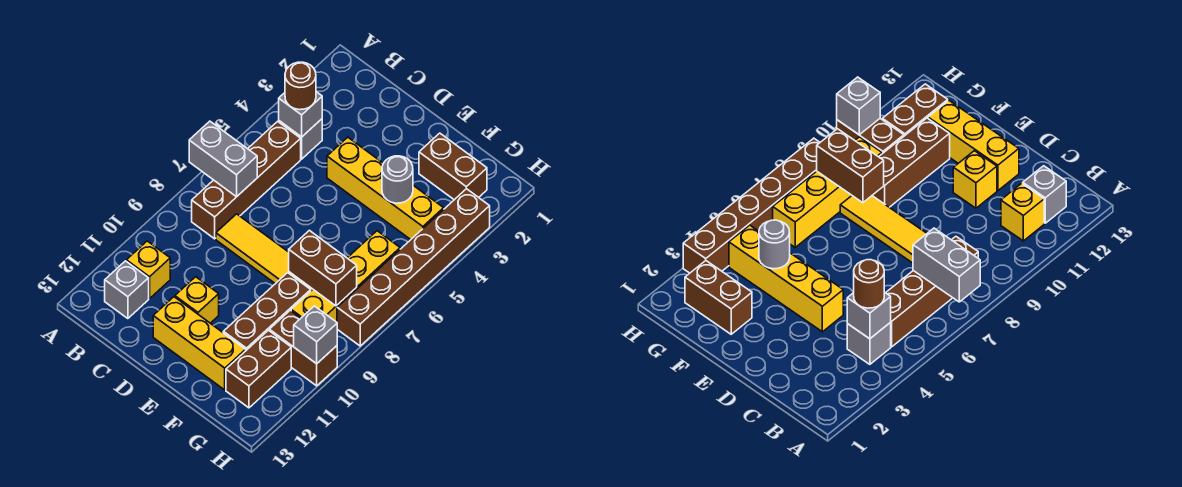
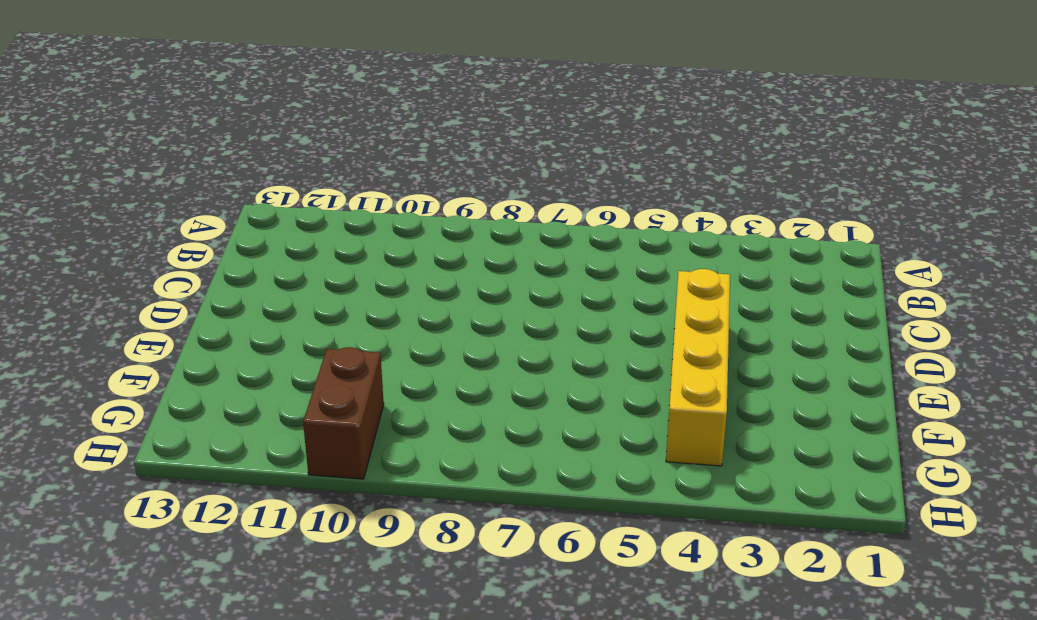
none -> grey brick B4 level 1
none -> brown brick B5:B8 level 1
none -> yellow brick B11 level 1

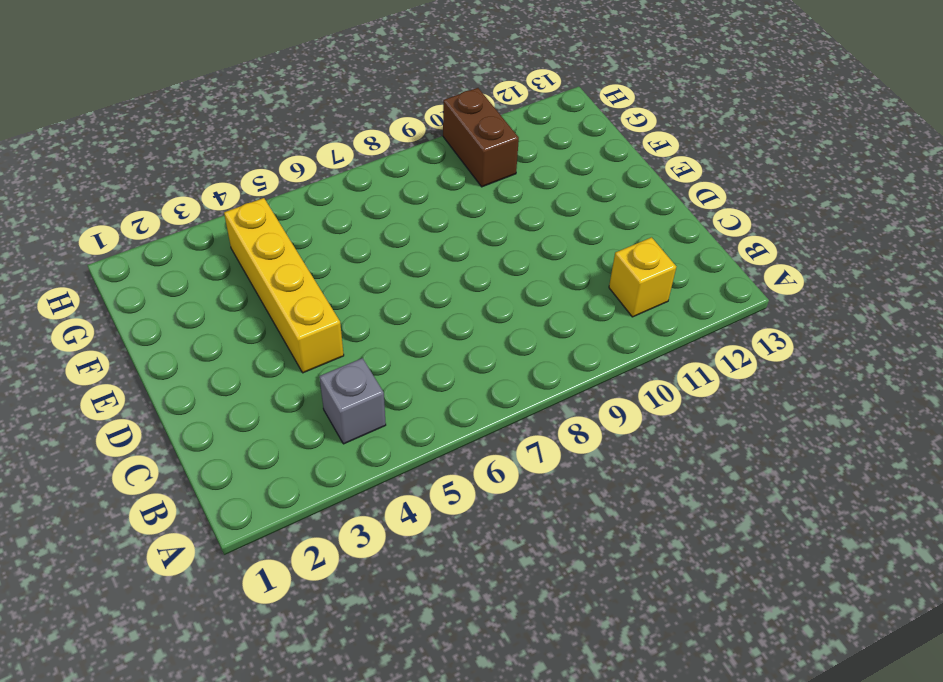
none -> brown brick B5:B8 level 1
none -> grey brick B12 level 1
none -> yellow tile C8:F8 level 1

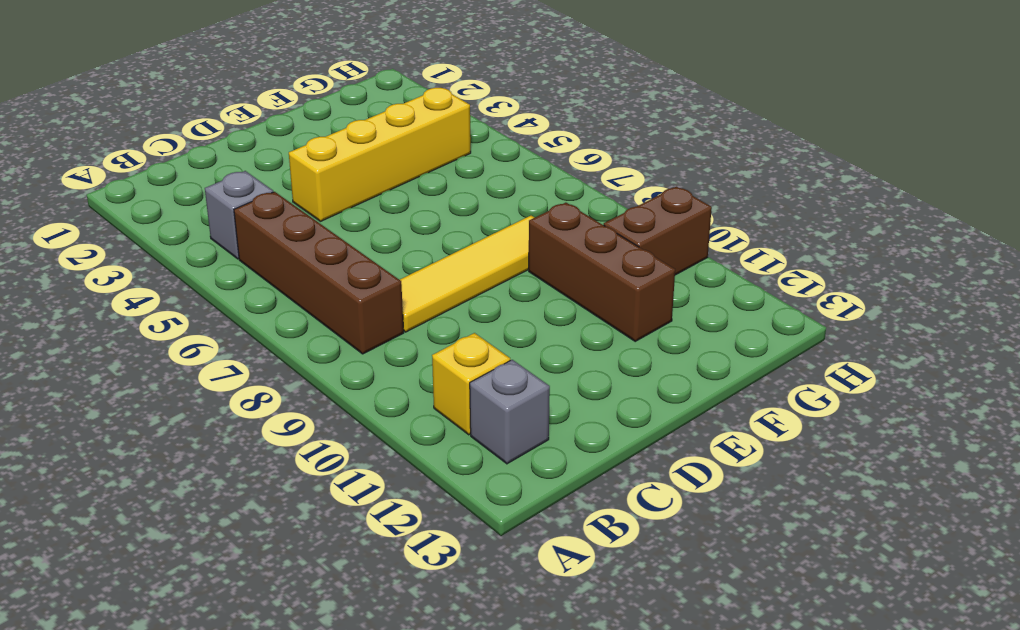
none -> yellow brick D11 level 1
none -> yellow brick D12:F12 level 1
none -> brown brick F2:G2 level 1

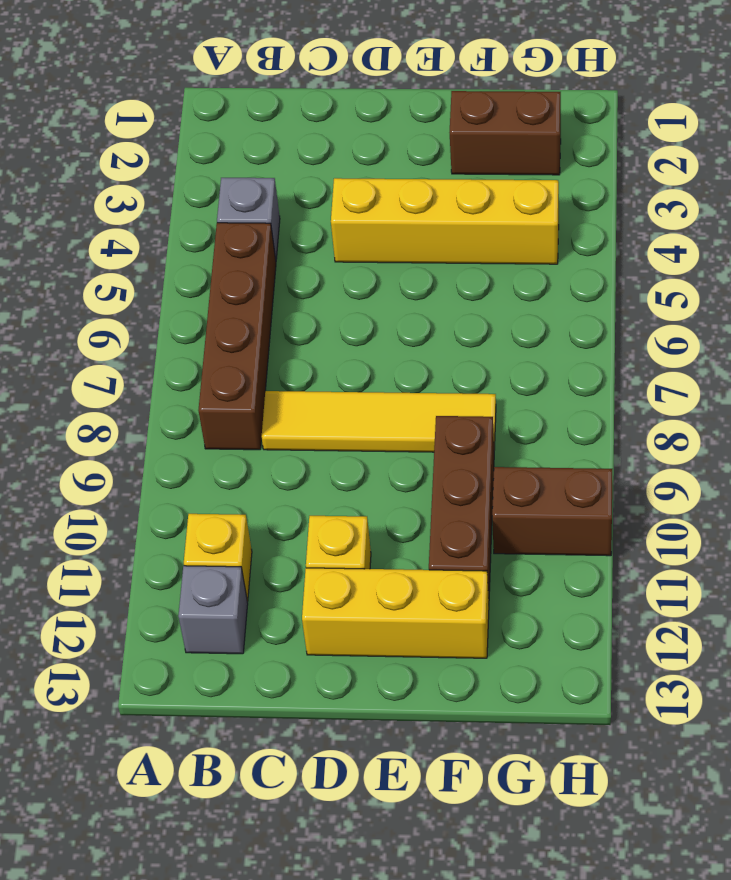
none -> yellow brick G6:G9 level 1
none -> brown brick G11:G12 level 1
none -> brown brick H3:H8 level 1

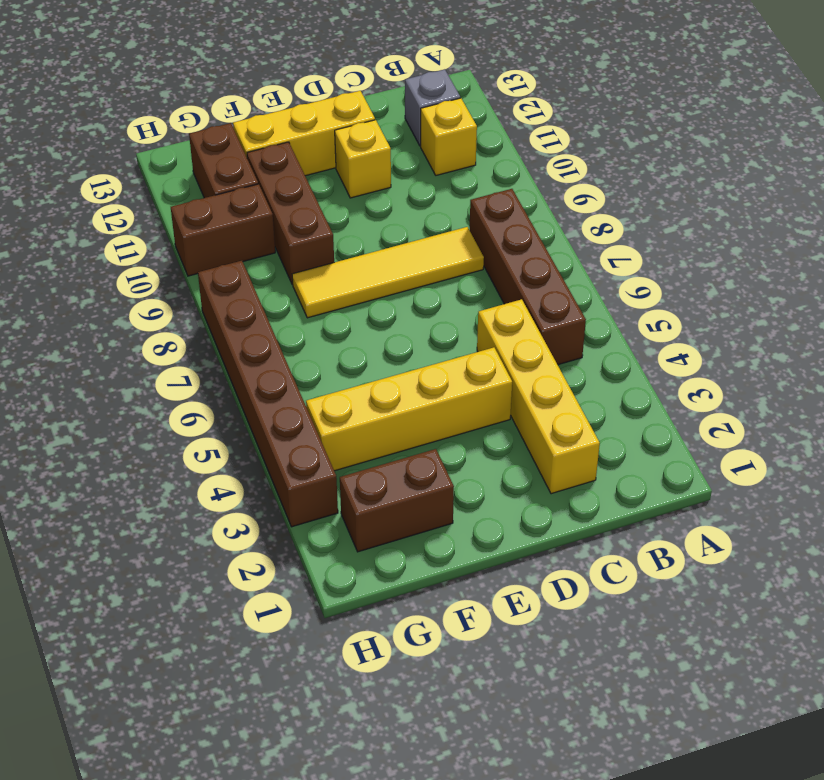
yellow brick C2:C5 level 1 -> yellow brick G6:G9 level 1
none -> grey brick B4 level 1
none -> grey brick A7:B7 level 2
none -> grey brick B4 level 2

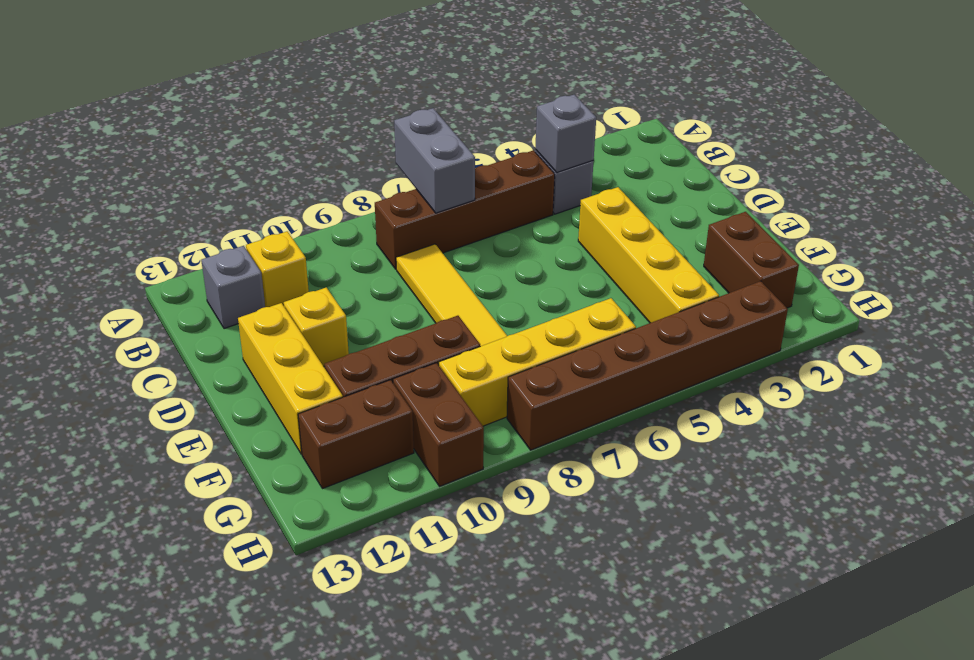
none -> grey round brick F4 level 2
none -> brown brick F8:G8 level 2
none -> grey brick H10 level 2

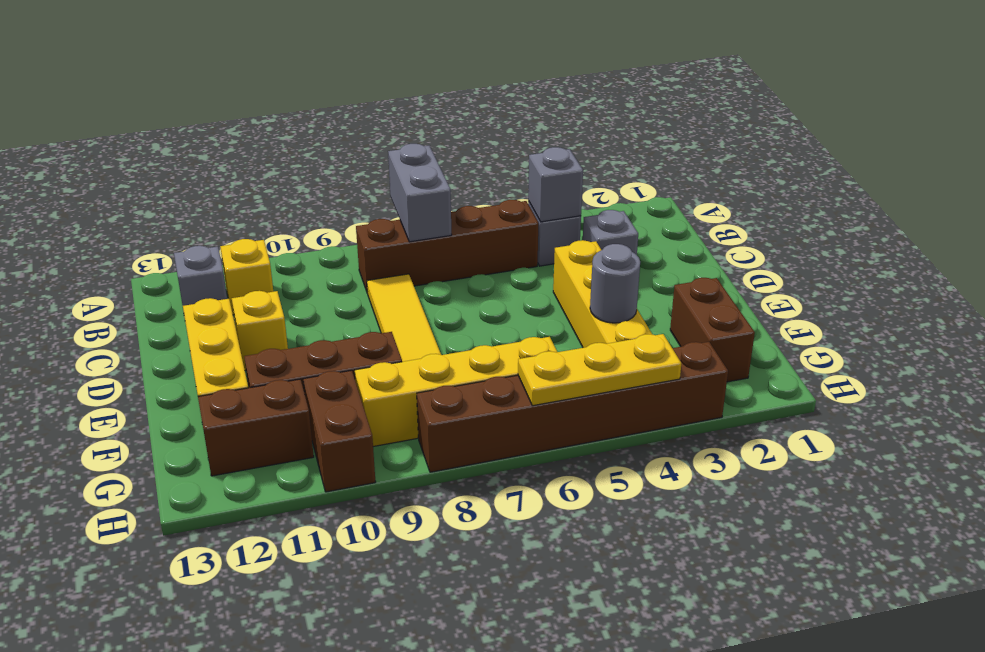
grey brick C3 level 1 -> grey brick H10 level 2
yellow plate H4:H6 level 2 -> none
none -> brown brick F8:G8 level 2
none -> brown round brick B4 level 3

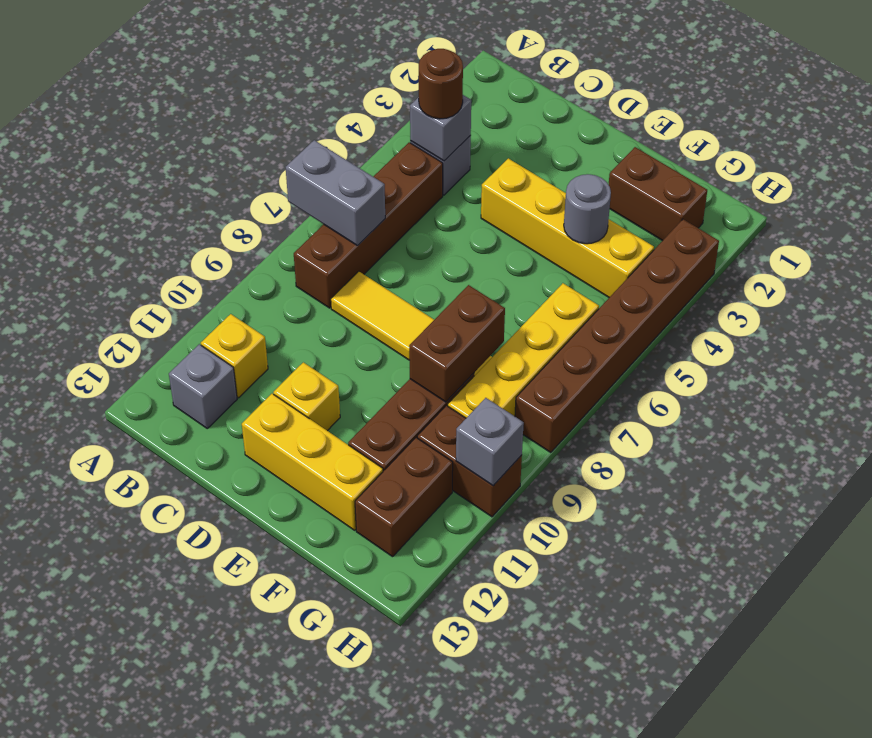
brown brick F8:F9 level 2 -> brown brick F8:G8 level 2

